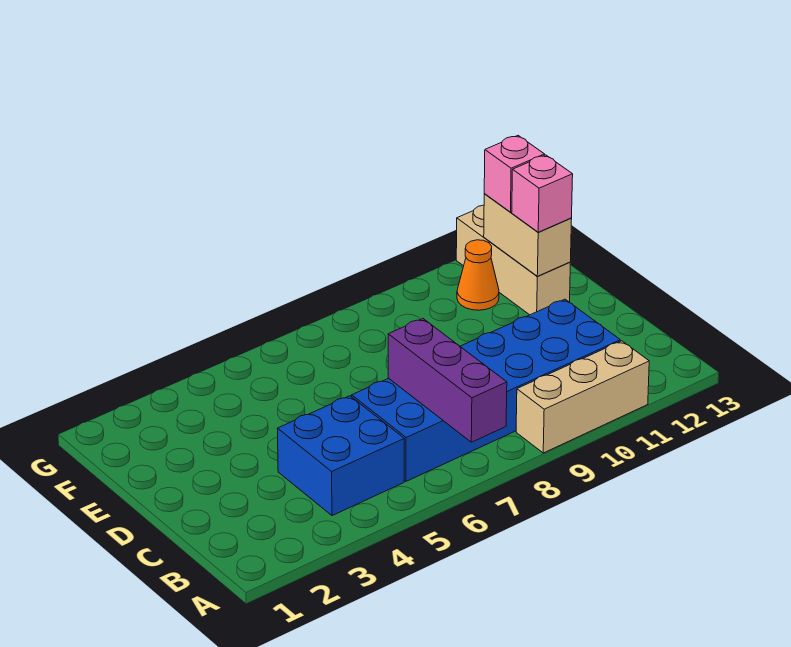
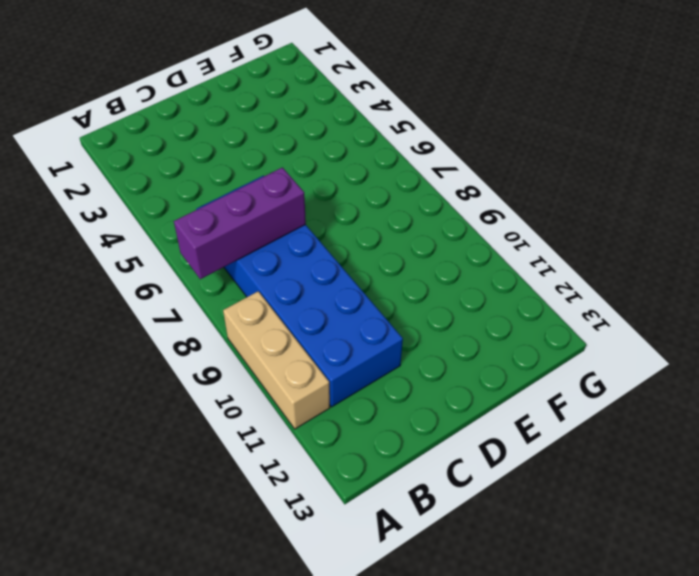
none -> blue brick B4:C5 level 1
none -> tan brick E12:G12 level 1

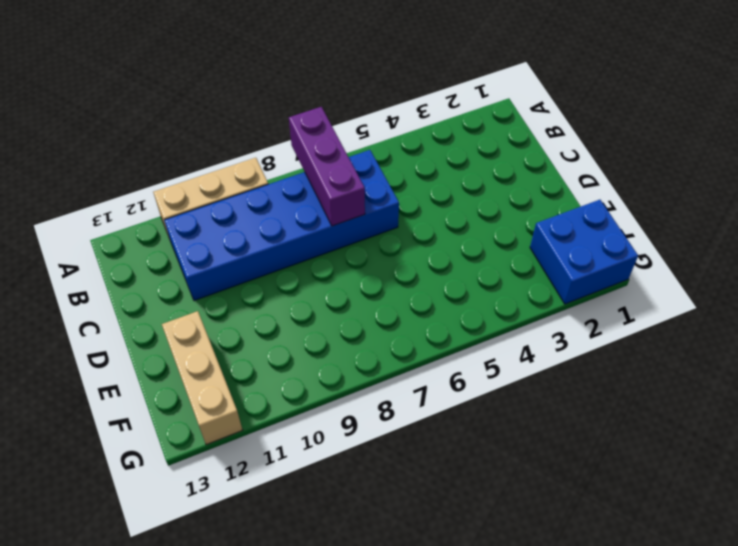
blue brick F1:G2 level 1 -> blue brick B4:C5 level 1
none -> orange cone F11 level 1
none -> tan brick E12:F12 level 2

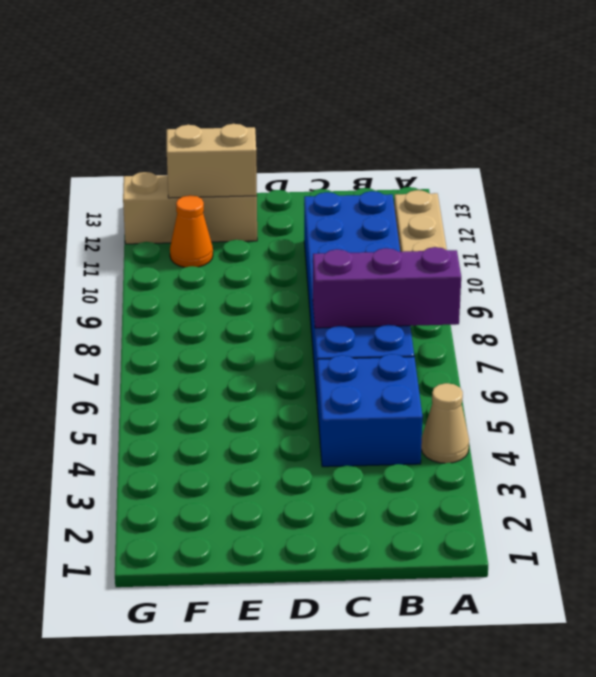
tan cone A4 level 1 -> none
none -> pink brick E12 level 3
none -> pink brick F12 level 3

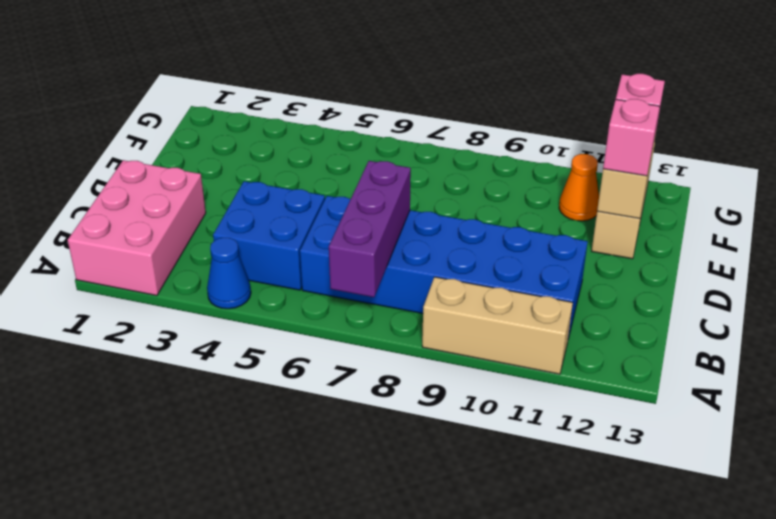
pink brick A1:C2 level 1 -> none
blue cone A4 level 1 -> none

